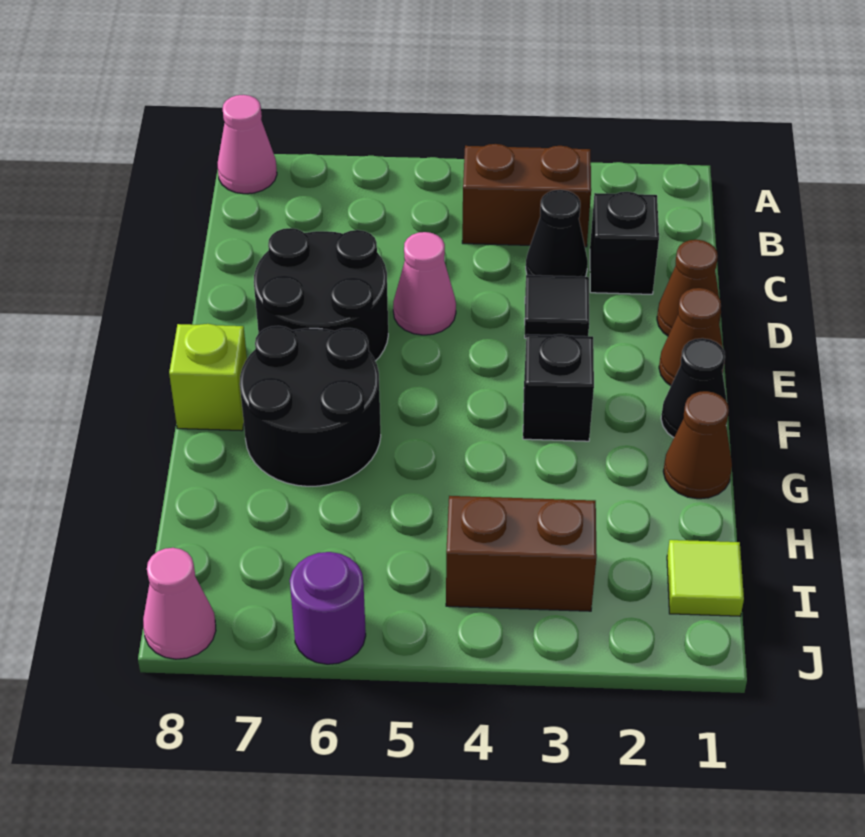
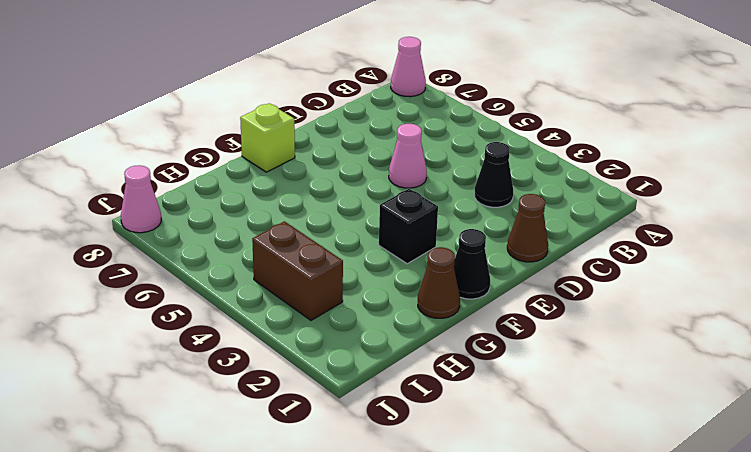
none -> brown brick B3:B4 level 1
none -> black brick C2 level 1
none -> black tile D3 level 1

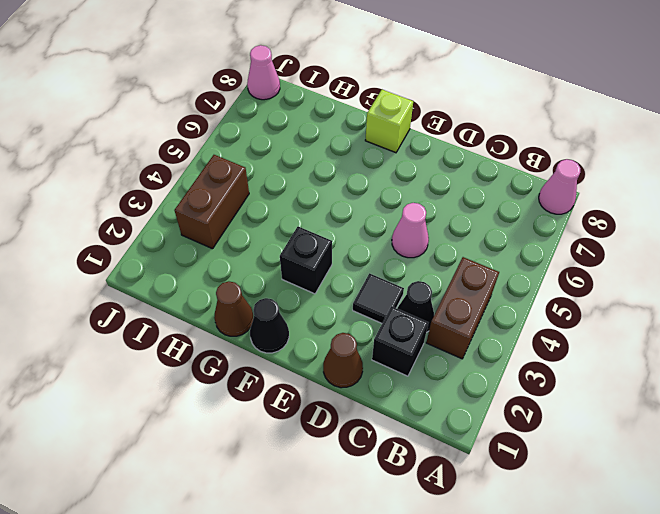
none -> black round brick D6:E7 level 1
none -> brown cone E1 level 1
none -> black round brick F6:G7 level 1

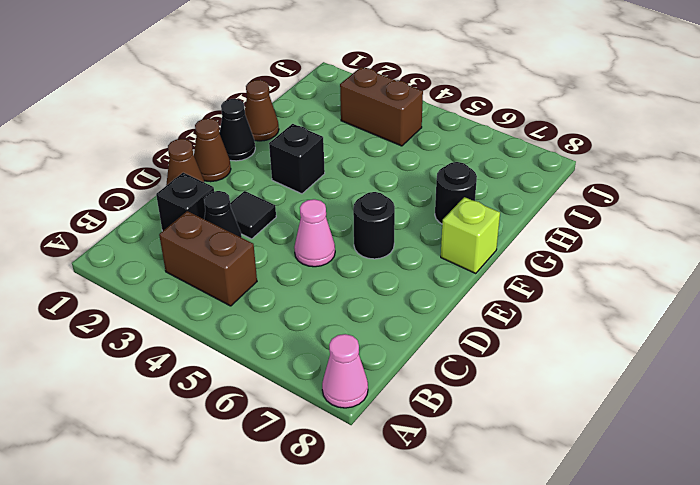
black round brick E6 level 1 -> black round brick D6:E7 level 1
black round brick G7 level 1 -> black round brick F6:G7 level 1
none -> lime tile I1 level 1
none -> purple round brick J6 level 1
none -> pink cone J8 level 1

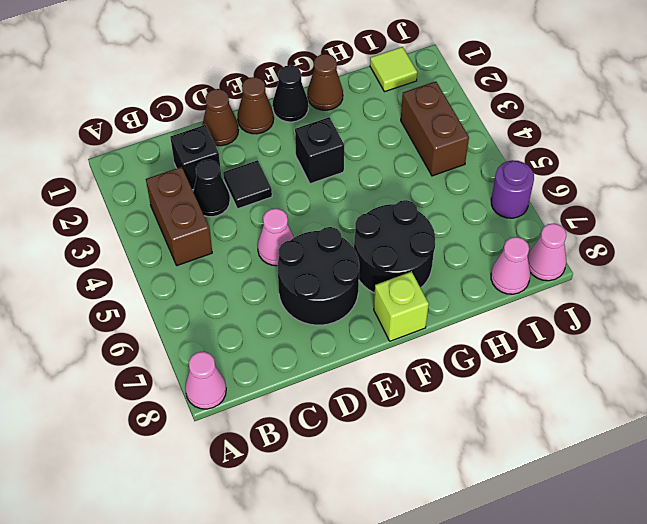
pink cone I8 level 1 -> none

